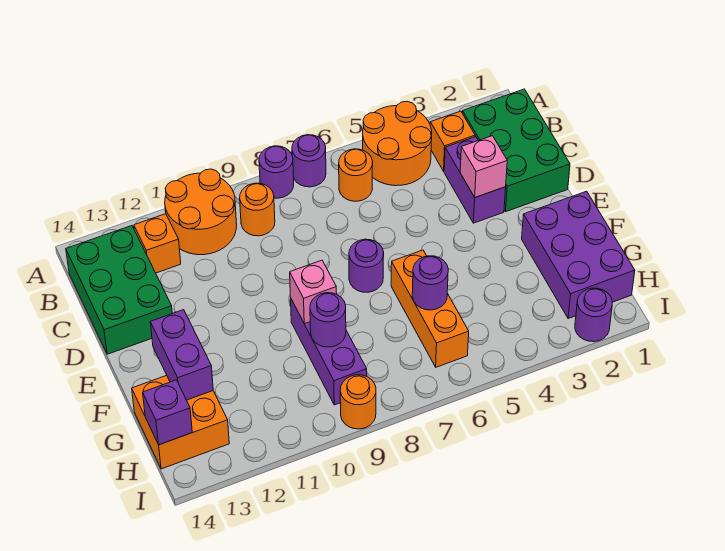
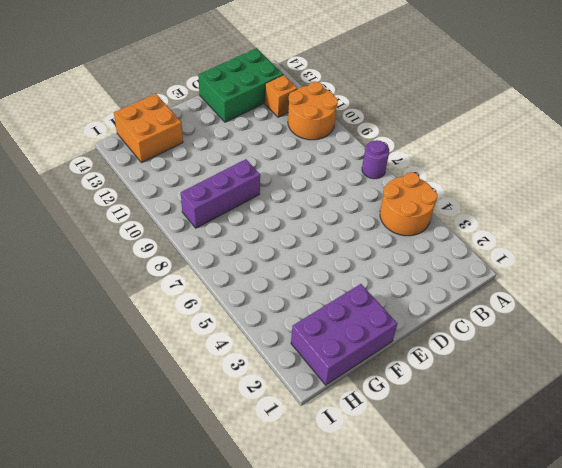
none -> purple round brick A8 level 1
none -> green brick B1:D2 level 1
none -> orange brick B3 level 1

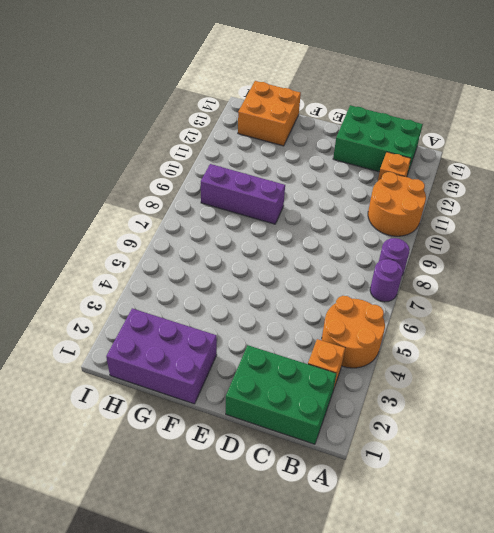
none -> orange round brick B6 level 1
none -> orange round brick B9 level 1
none -> purple brick C3:D3 level 1

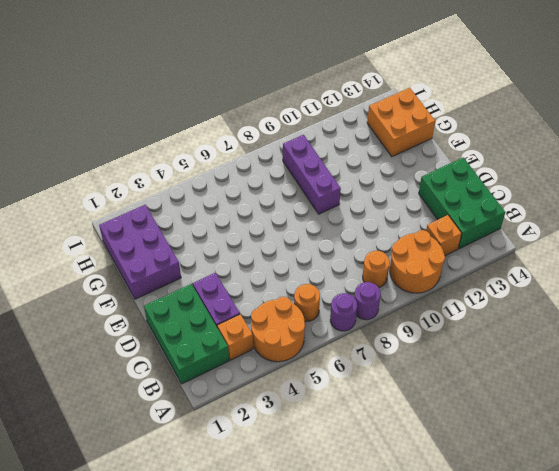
none -> purple round brick E7 level 1
none -> orange brick F6:H6 level 1
none -> purple round brick I2 level 1

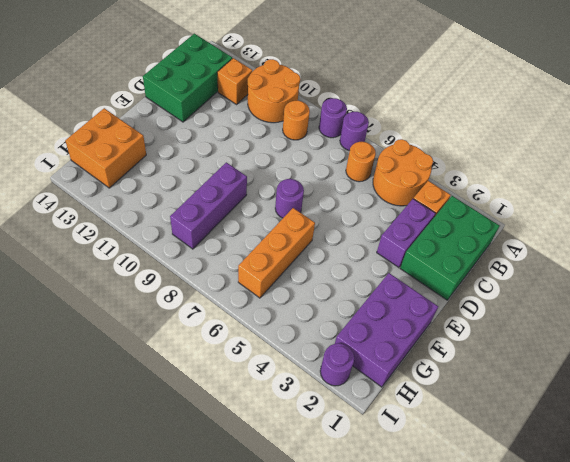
none -> orange round brick I9 level 1
none -> pink brick D3 level 2
none -> pink brick F9 level 2

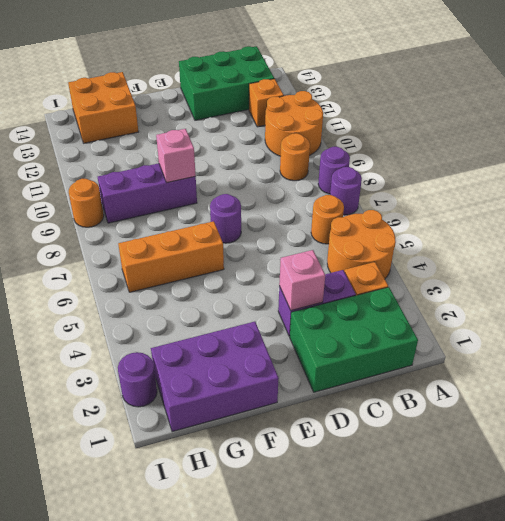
none -> purple brick F13:G13 level 2
none -> purple round brick G6 level 2
none -> purple round brick G9 level 2

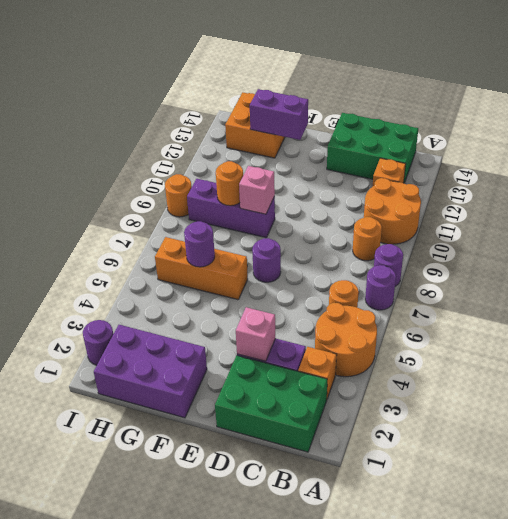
orange round brick G9 level 2 -> purple round brick G9 level 2
none -> purple brick H14 level 2

